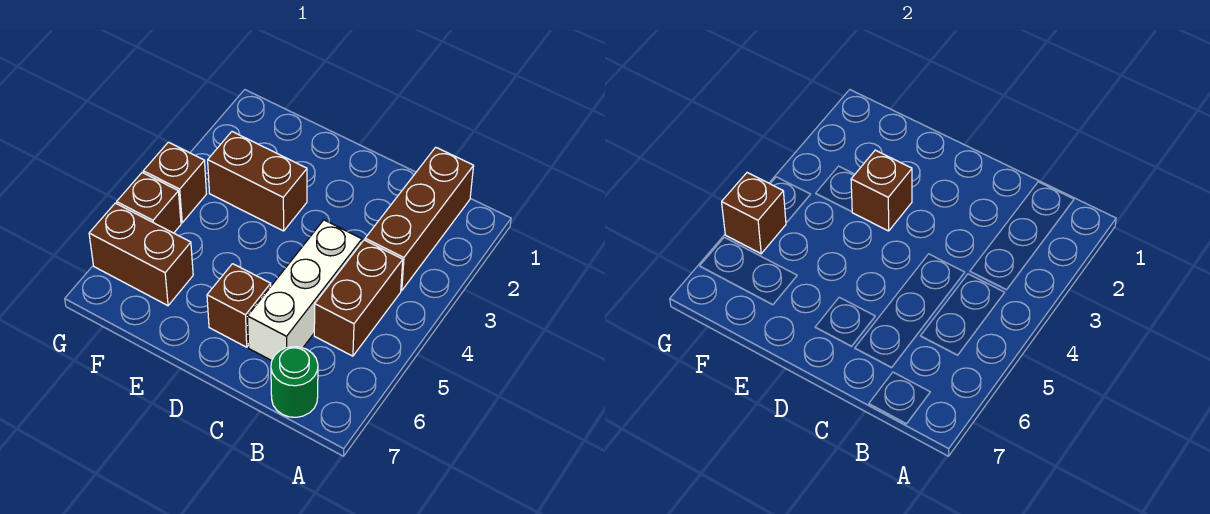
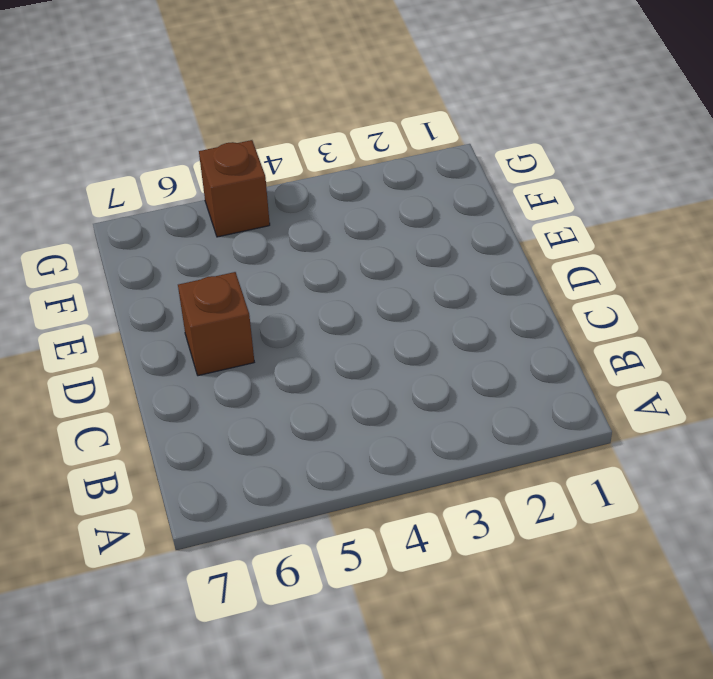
none -> brown brick B1:B3 level 1
none -> brown brick B4:B5 level 1

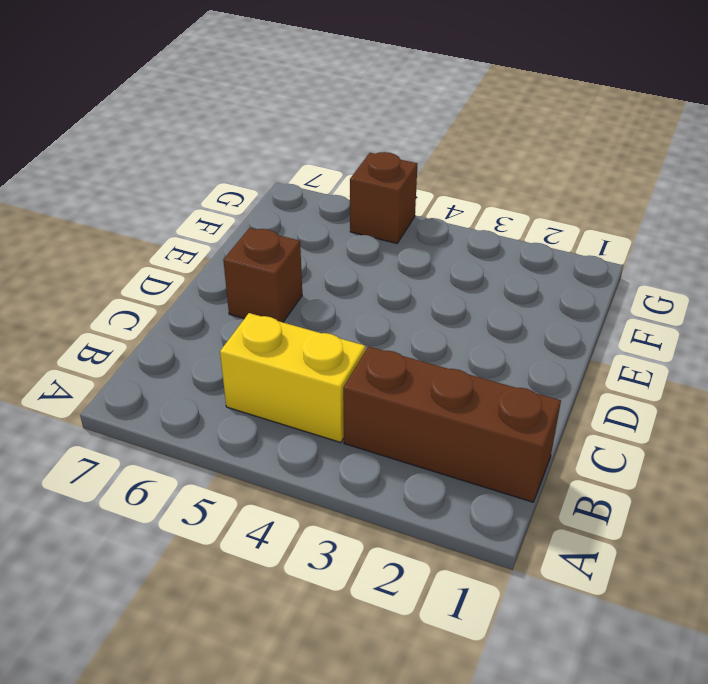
yellow brick B4:B5 level 1 -> brown brick B4:B5 level 1
none -> green round brick B7 level 1
none -> white brick C4:C6 level 1

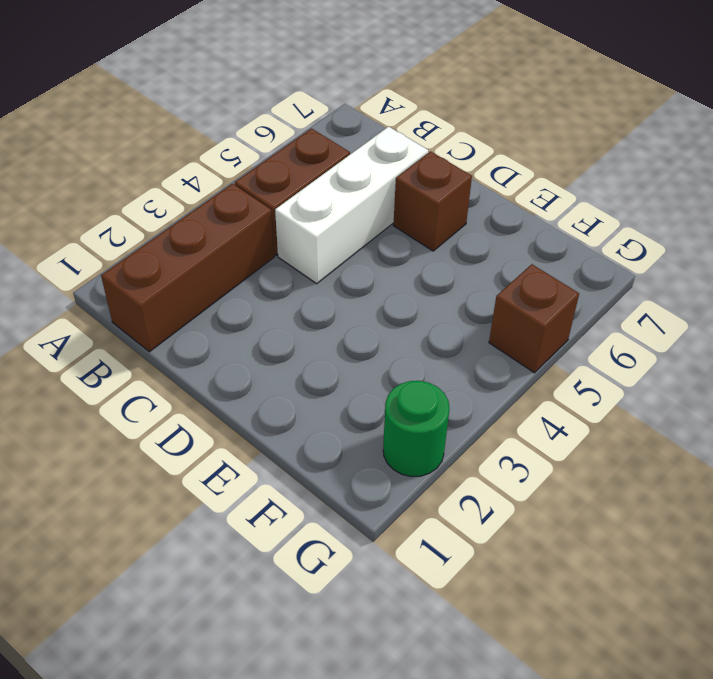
green round brick G2 level 1 -> green round brick B7 level 1
none -> brown brick E3:F3 level 1
none -> brown brick F6:G6 level 1

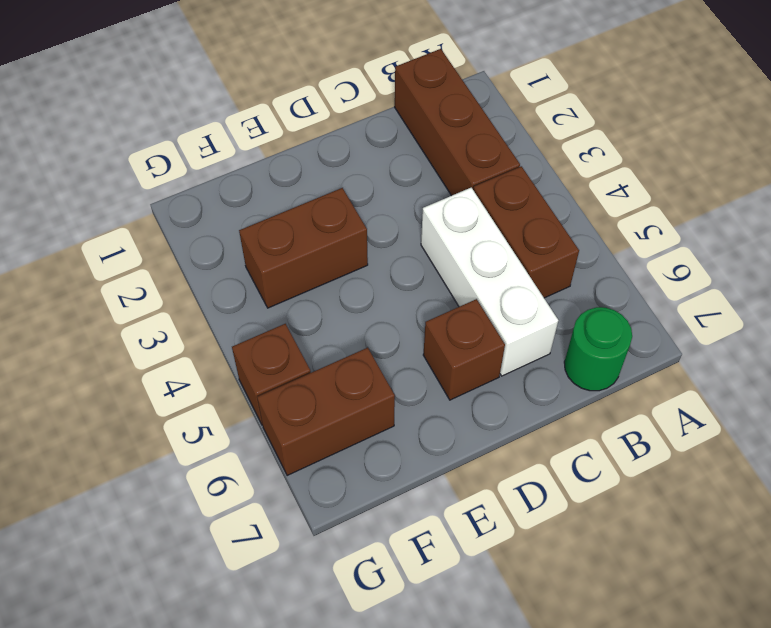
none -> brown brick G4 level 1
none -> brown brick E3 level 2

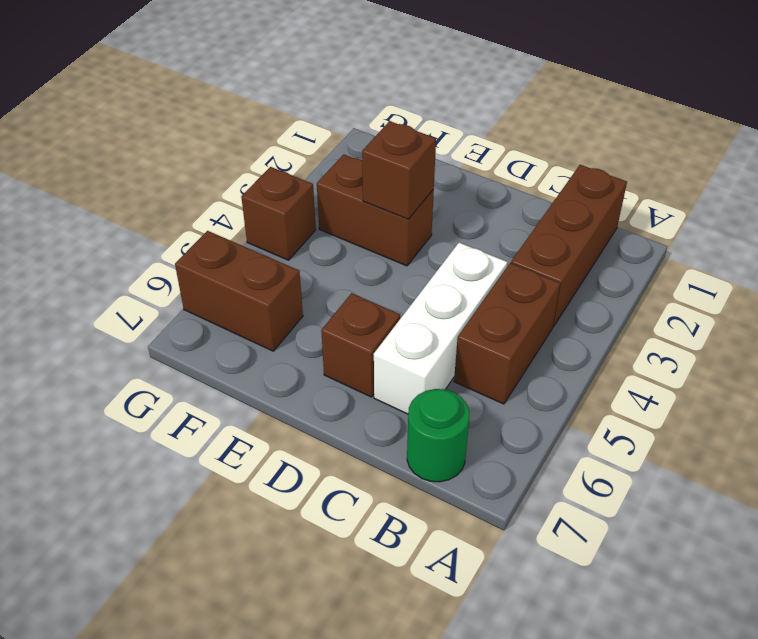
none -> brown brick G5 level 1
none -> brown brick G5 level 2

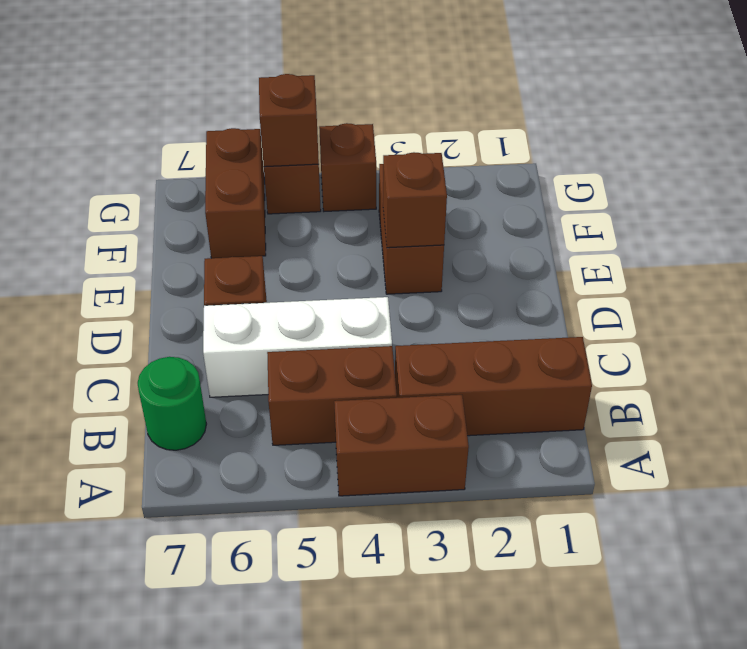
brown brick A3:A4 level 1 -> none

